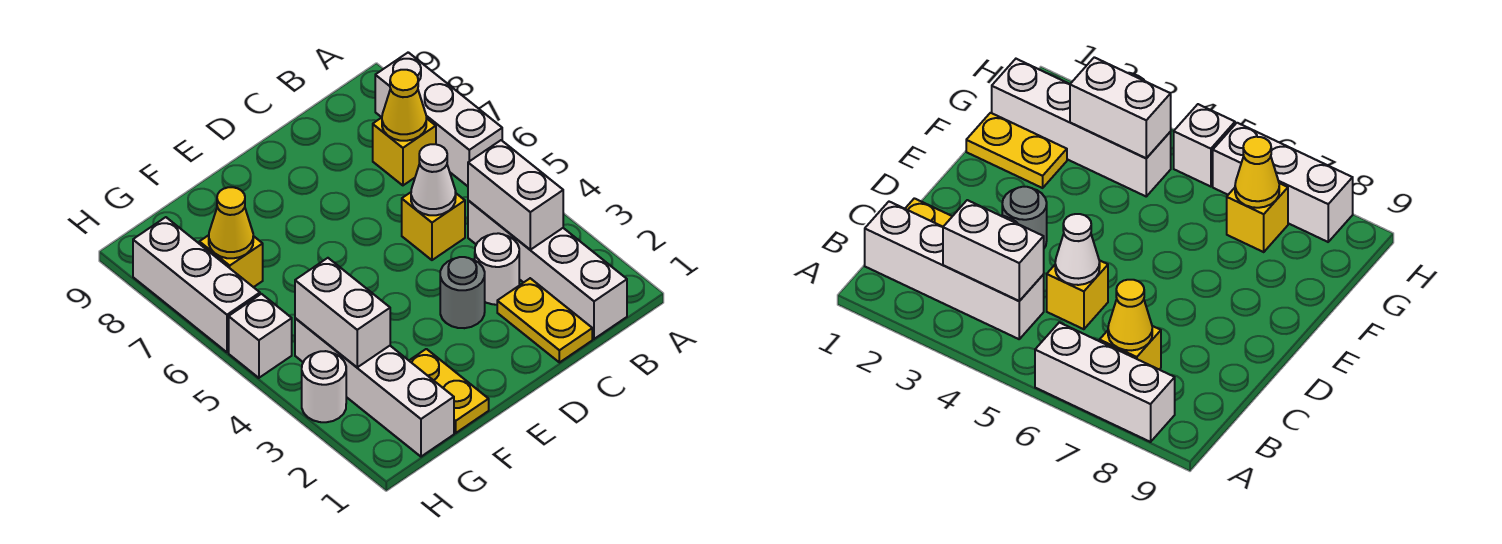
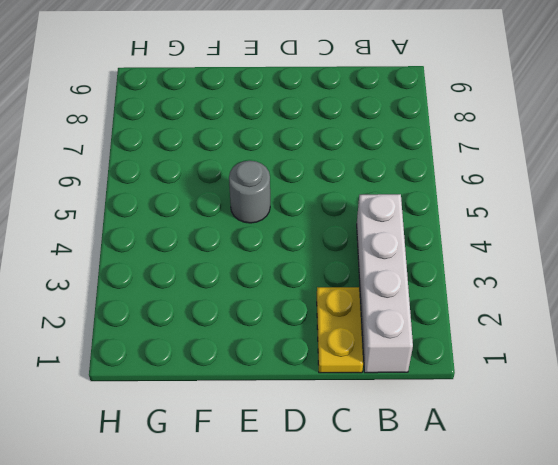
grey round brick E5 level 1 -> grey round brick D3 level 1
none -> white brick A6:A8 level 1
none -> yellow brick B7 level 1
none -> white round brick C3 level 1

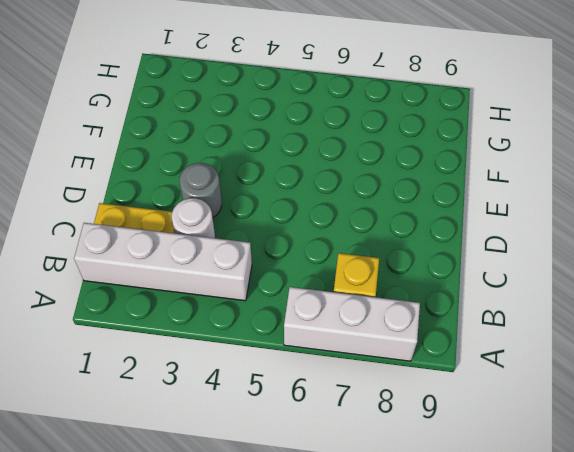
none -> yellow brick C5 level 1
none -> yellow plate F1:F2 level 1
none -> white brick G1:G4 level 1

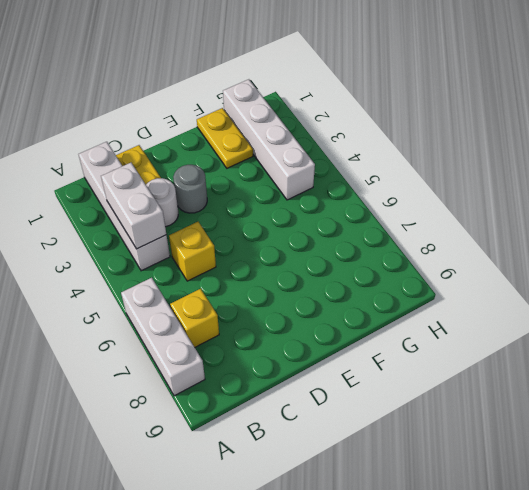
none -> yellow brick G7 level 1
none -> white round brick H3 level 1
none -> white brick H5 level 1

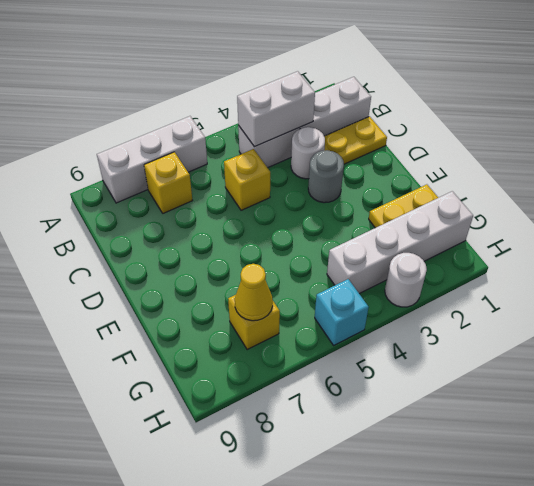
cyan brick H5 level 1 -> white brick H5 level 1
none -> white brick H6:H8 level 1
none -> yellow cone B7 level 2
none -> white cone C5 level 2

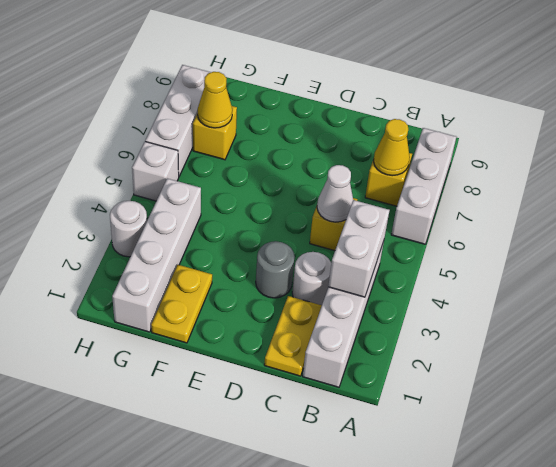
none -> white brick G3:G4 level 2

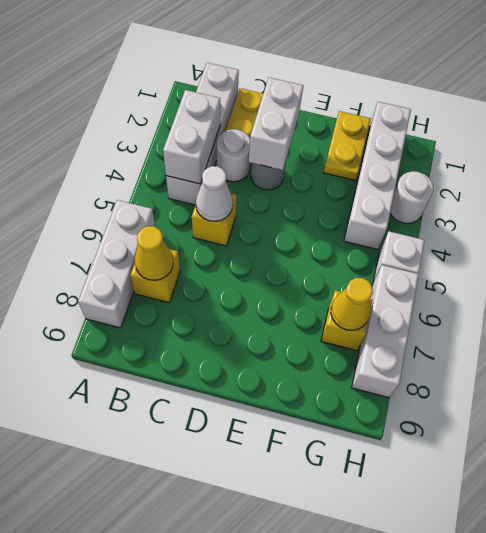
white brick D2:D3 level 2 -> white brick G3:G4 level 2

